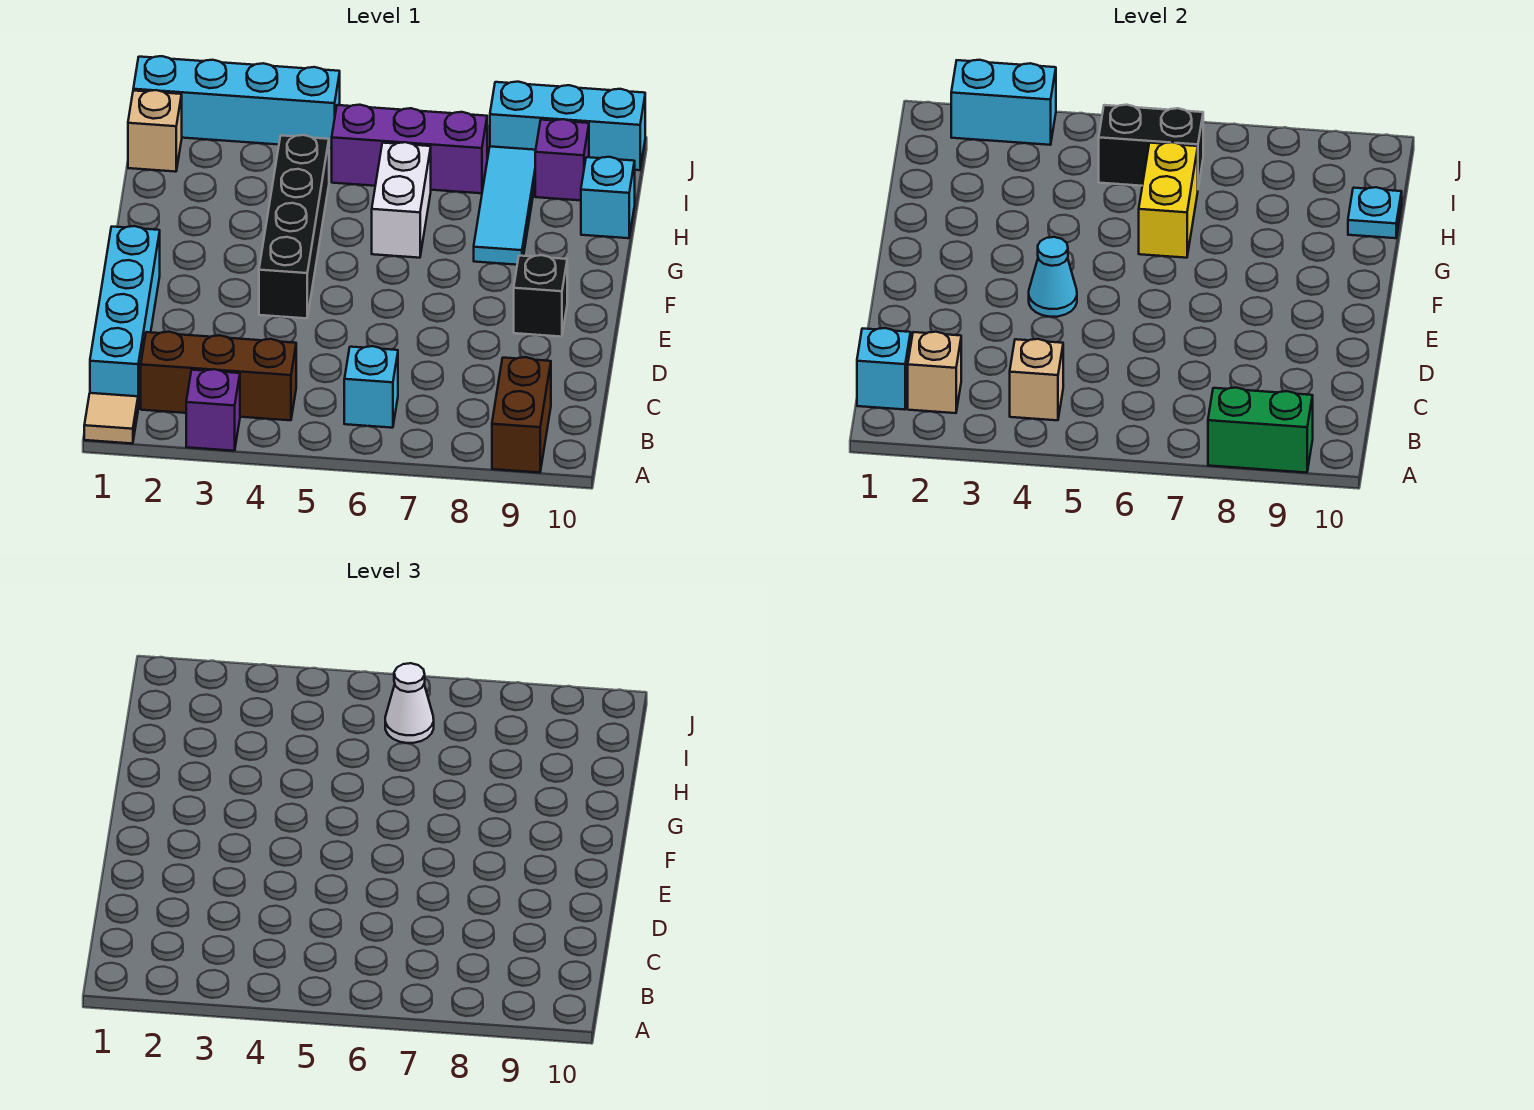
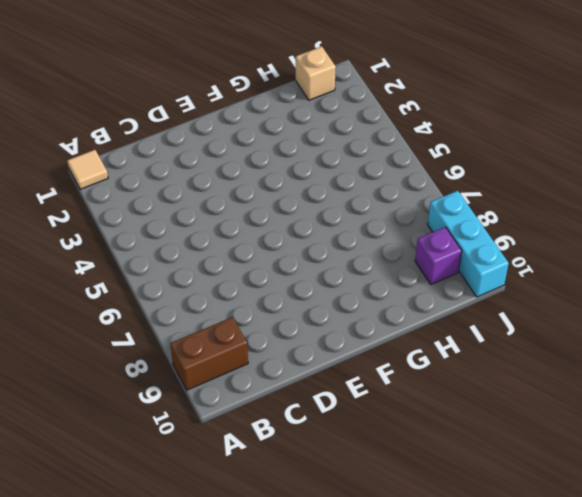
none -> purple brick A3 level 1
none -> cyan brick B1:E1 level 1
none -> brown brick B2:B4 level 1

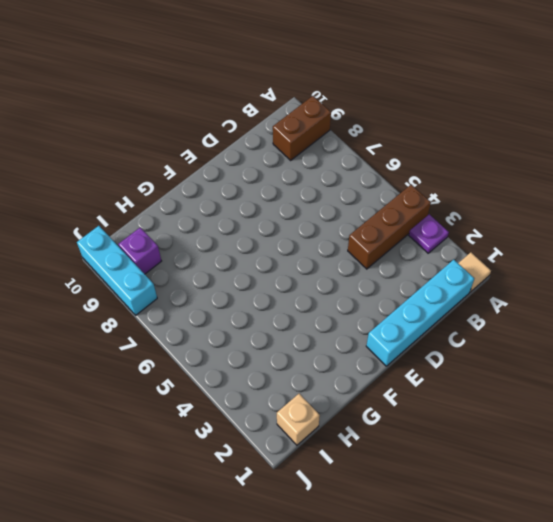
purple plate A3 level 1 -> purple brick A3 level 1
brown brick A4:C4 level 1 -> brown brick B2:B4 level 1
none -> cyan brick B6 level 1
none -> black brick E4:H4 level 1
none -> black brick E9 level 1

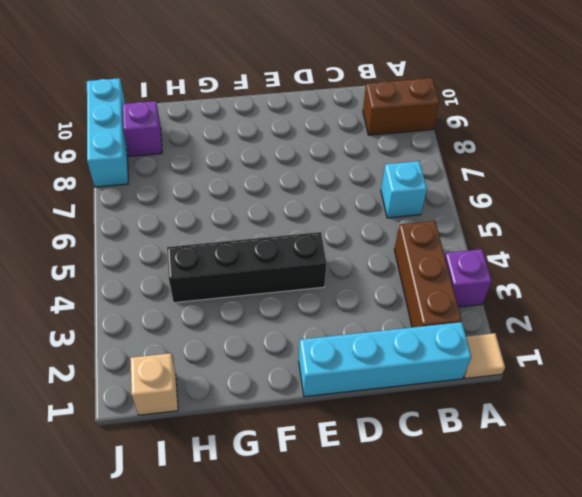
none -> black brick E9 level 1
none -> white brick G6:H6 level 1
none -> cyan tile G8:I8 level 1

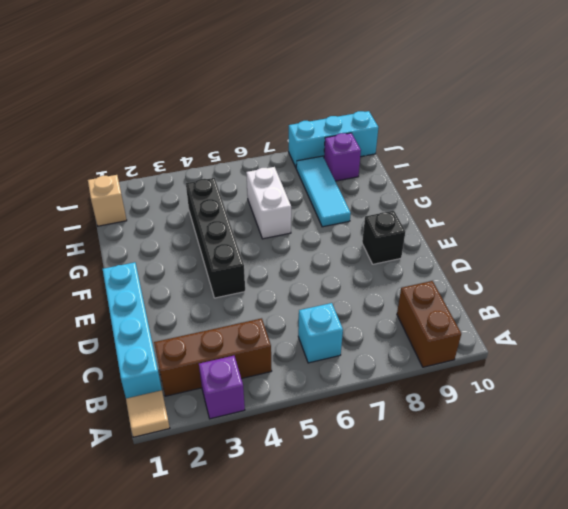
none -> cyan brick H10 level 1
none -> purple brick I5:I7 level 1
none -> cyan brick J1:J4 level 1

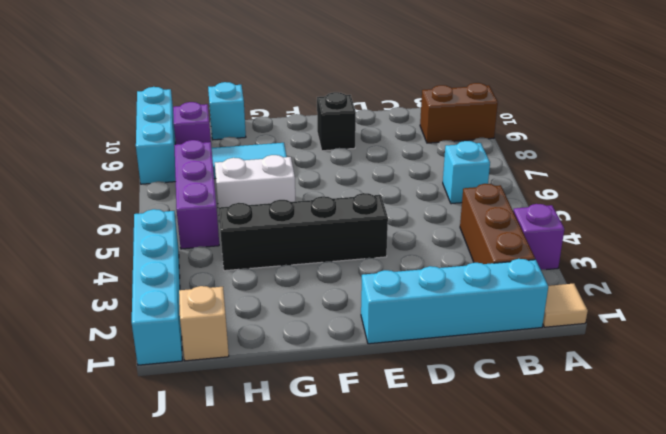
none -> green brick A8:A9 level 2
none -> cyan brick B1 level 2
none -> tan brick B2 level 2

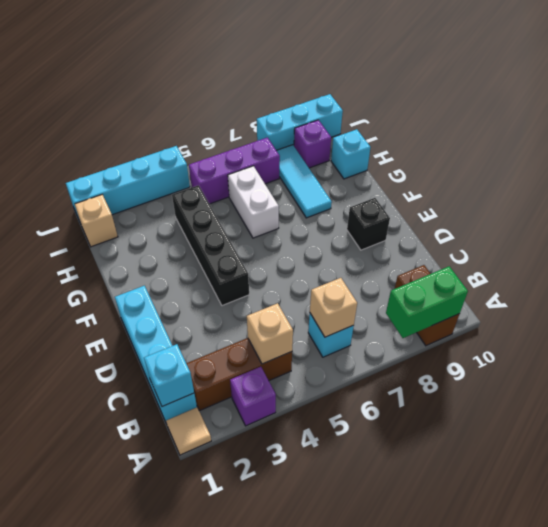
tan brick B6 level 2 -> tan brick B2 level 2
none -> cyan cone E4 level 2
none -> yellow brick G6:H6 level 2
none -> cyan plate H10 level 2

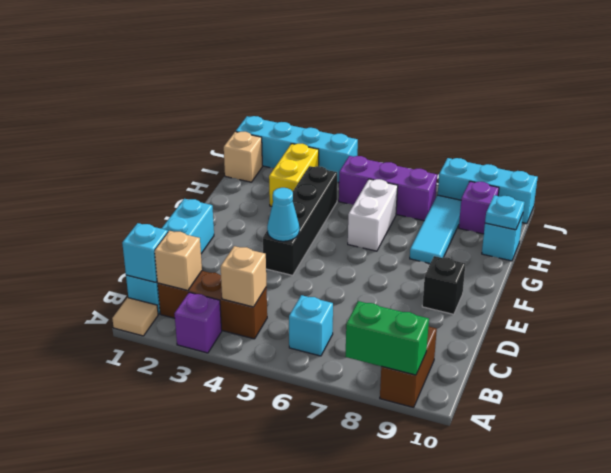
yellow brick H3:I3 level 1 -> yellow brick G6:H6 level 2
none -> black brick I5:I6 level 2
none -> cyan brick J2:J3 level 2
none -> white cone I6 level 3

